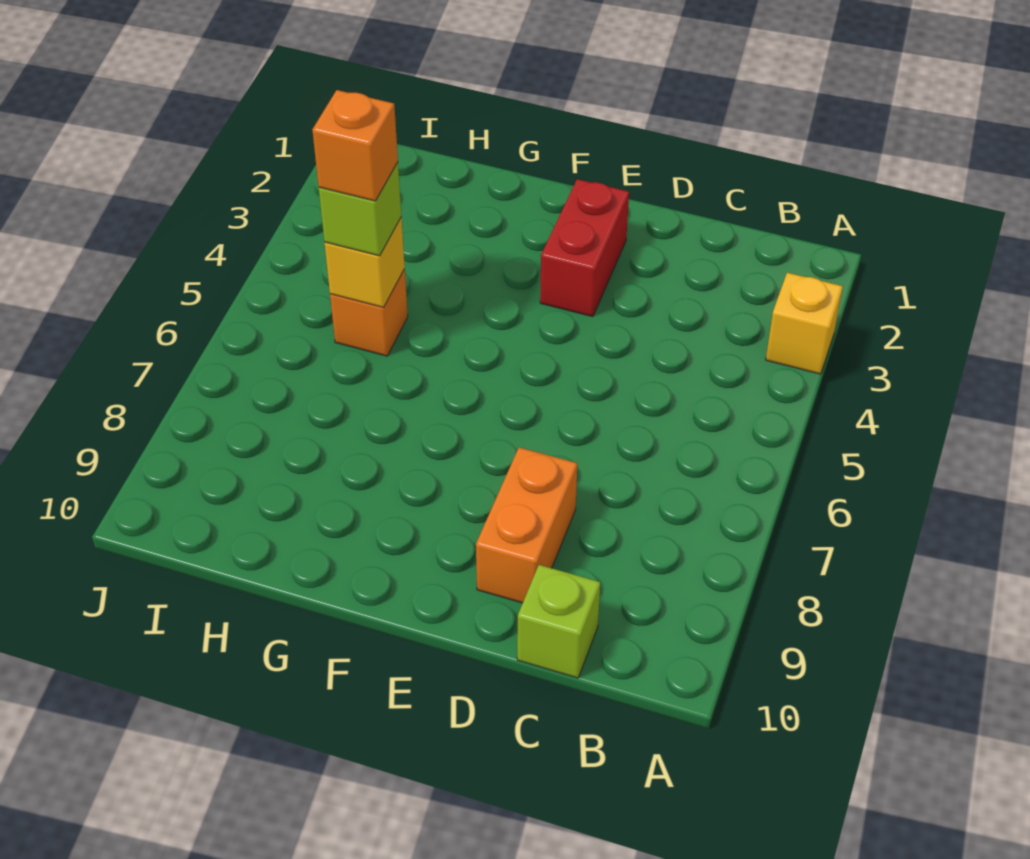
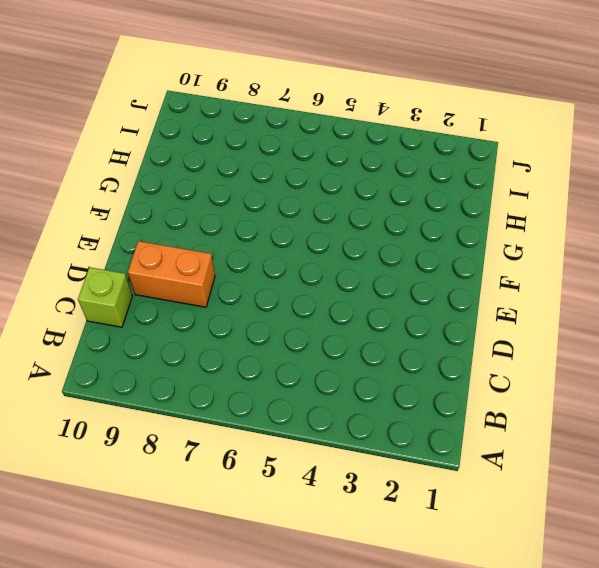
none -> yellow brick A3 level 1
none -> red brick E2:E3 level 1

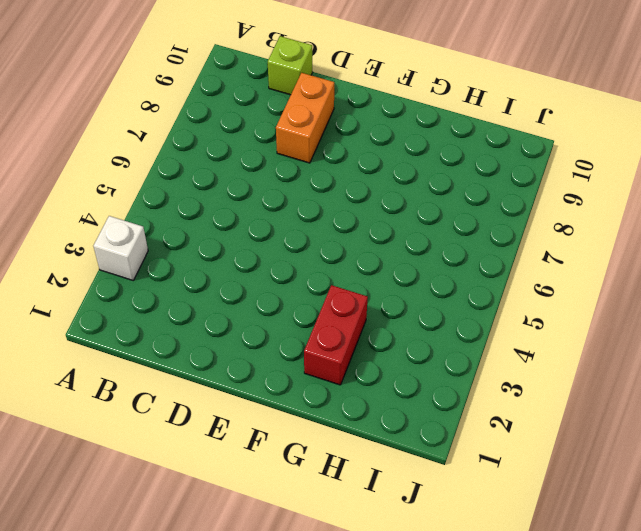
white brick A3 level 1 -> yellow brick A3 level 1
red brick G2:G3 level 1 -> red brick E2:E3 level 1
none -> orange brick H5 level 1
none -> yellow brick H5 level 2

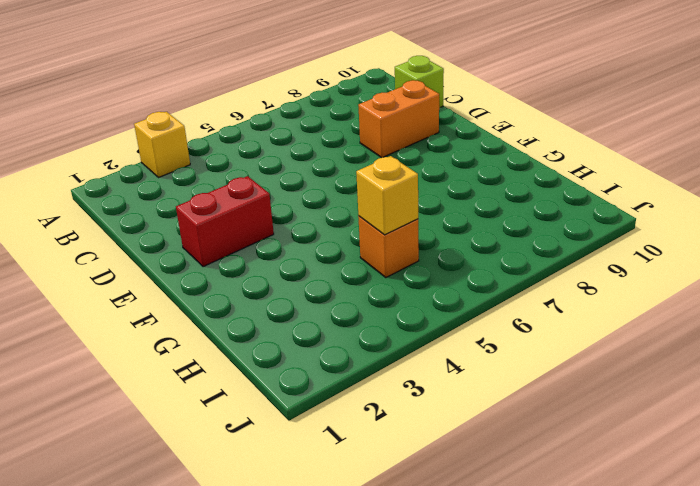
none -> lime brick H5 level 3
none -> orange brick H5 level 4

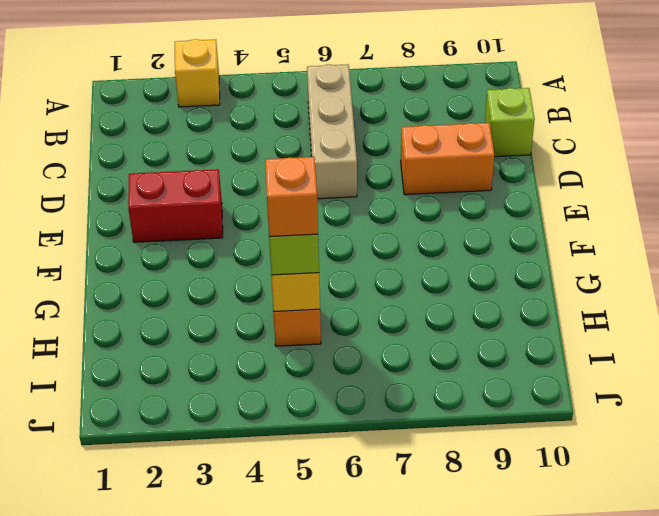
tan brick B6:D6 level 1 -> none

